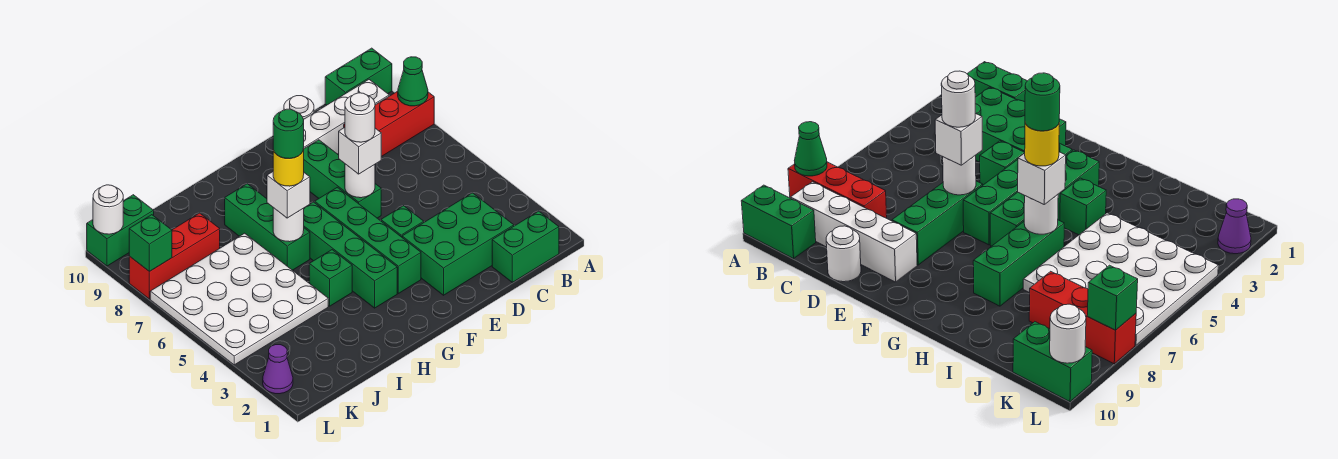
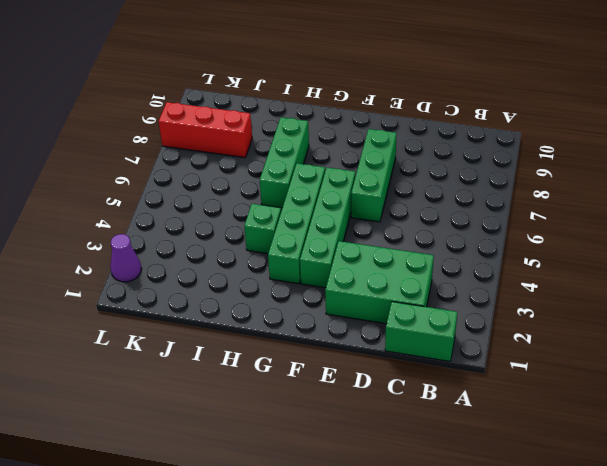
none -> red brick A8:C8 level 1
none -> green brick A10:B10 level 1
none -> white brick B9:E9 level 1

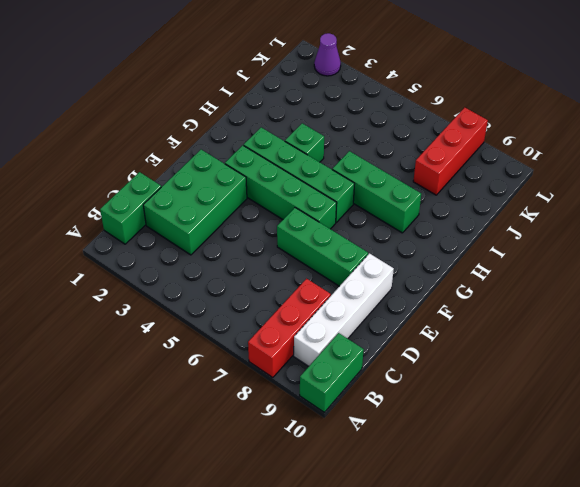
none -> white round brick D10 level 1
none -> green brick E4 level 1
none -> white plate I4:L7 level 1

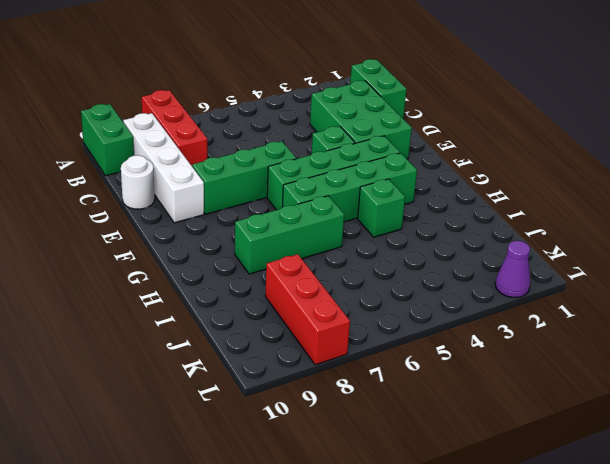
none -> white plate I4:L7 level 1
none -> green brick K10:L10 level 1
none -> green cone A8 level 2

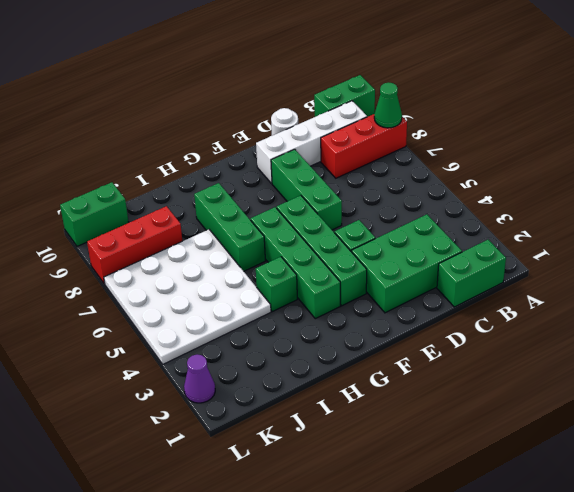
none -> white round brick E6 level 2
none -> white round brick H6 level 2
none -> green brick L8 level 2

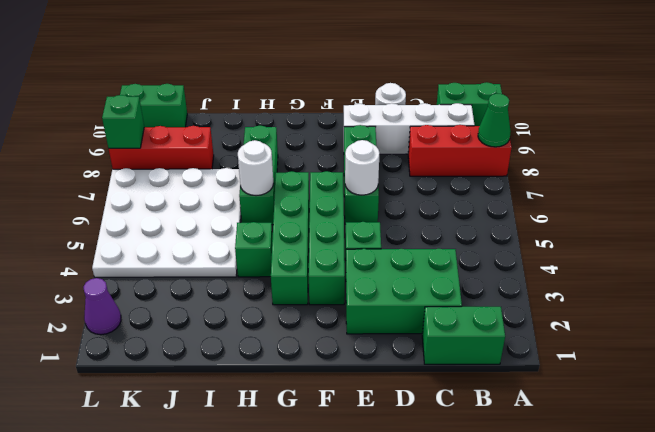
none -> white round brick L10 level 2
none -> white brick E6 level 3
none -> white brick H6 level 3

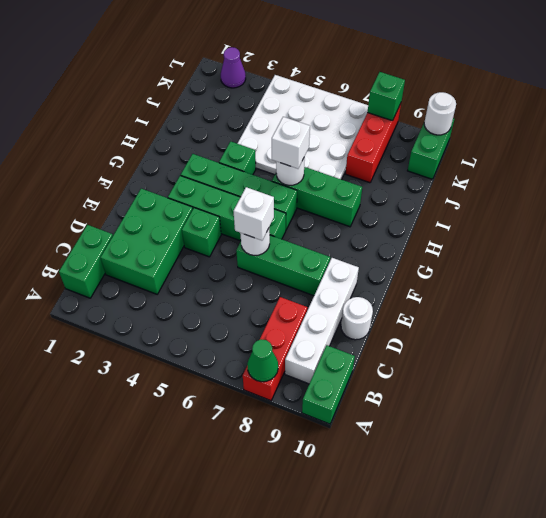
none -> white round brick E6 level 4
none -> yellow round brick H6 level 4
none -> green round brick H6 level 5

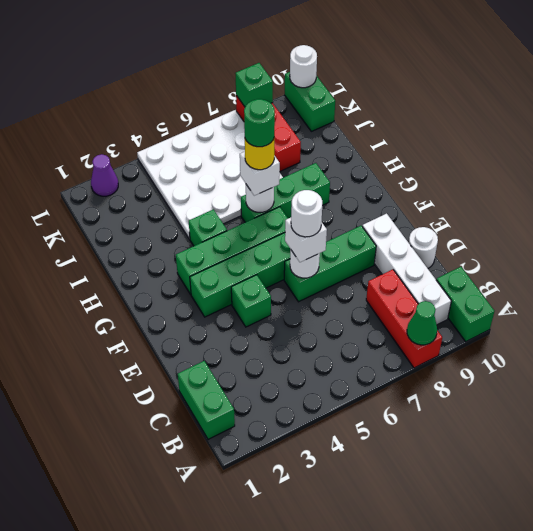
none -> green brick C2:E3 level 1

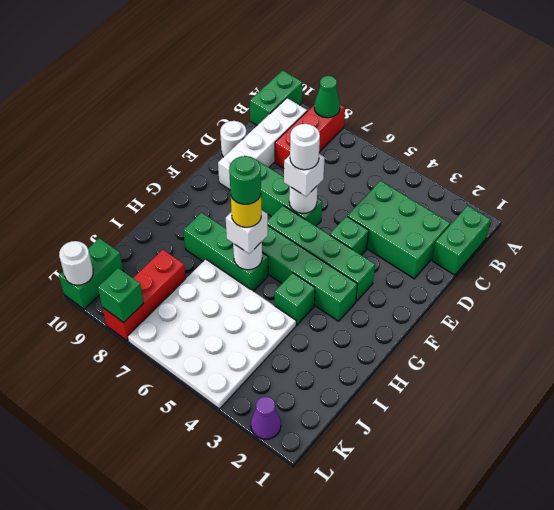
green brick C2:D4 level 1 -> green brick C2:E3 level 1

